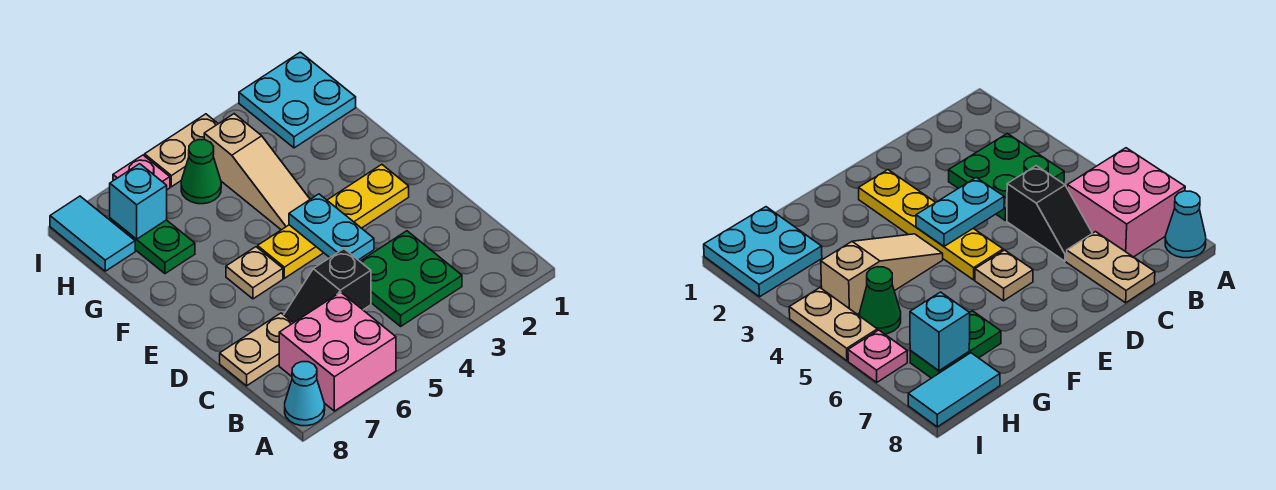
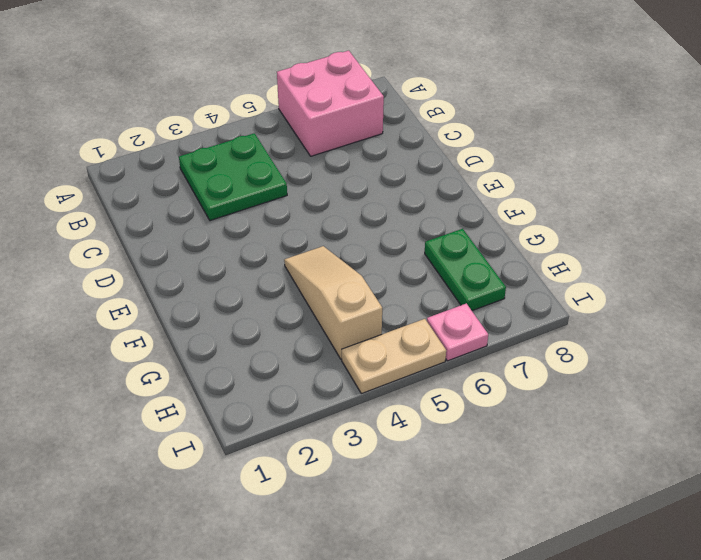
none -> cyan cone A8 level 1
none -> black slope C5:C6 level 1 top 5
none -> tan plate C7:C8 level 1

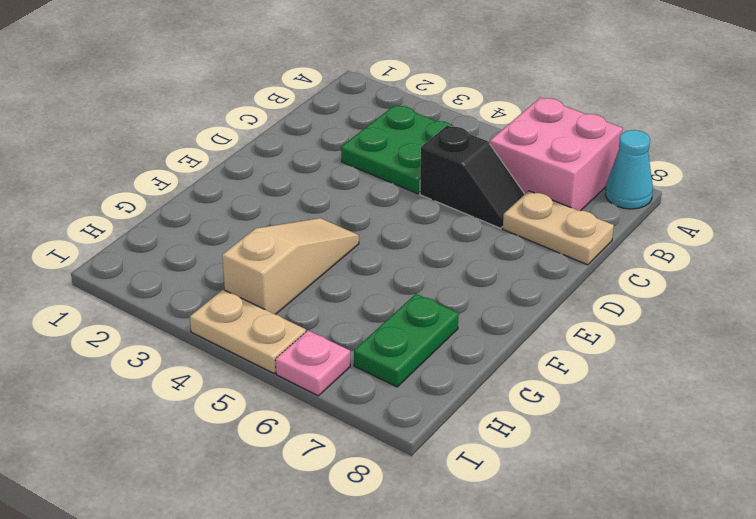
none -> yellow plate E2:E5 level 1
none -> tan plate E6 level 1
none -> cyan plate H1:I2 level 1

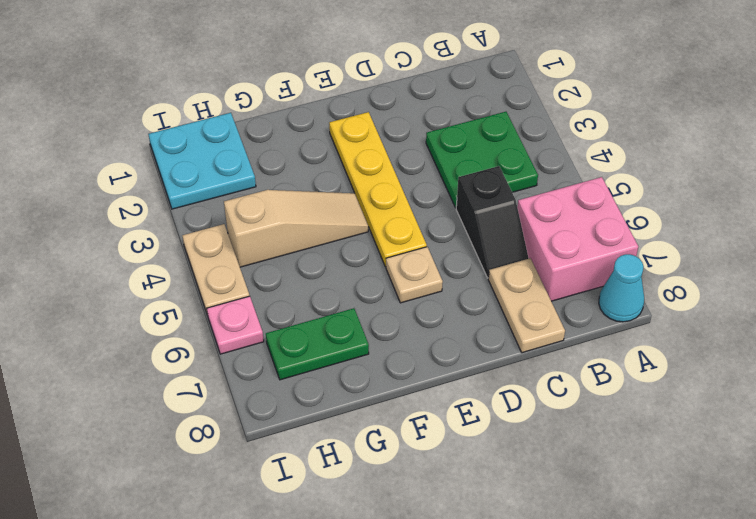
none -> green cone H5 level 1
none -> cyan tile H8:I8 level 1
none -> cyan plate D4:E4 level 2

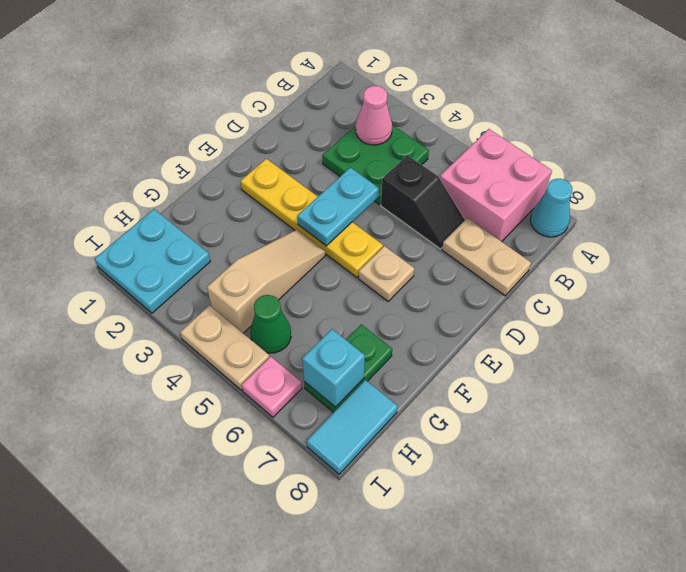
pink cone B3 level 2 -> none

